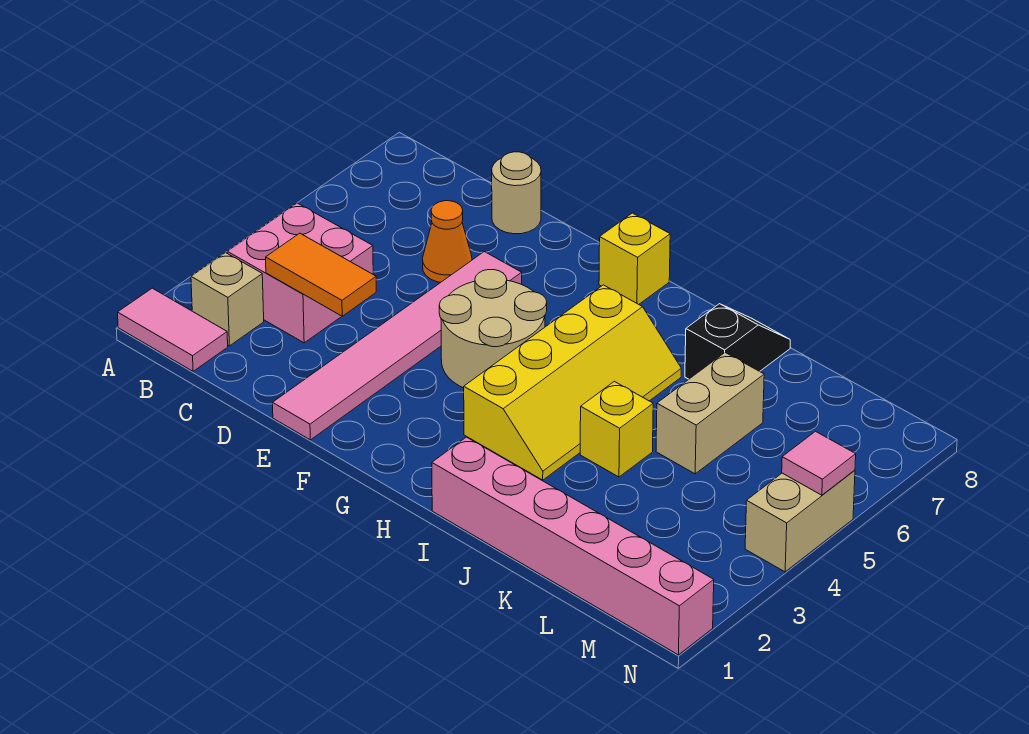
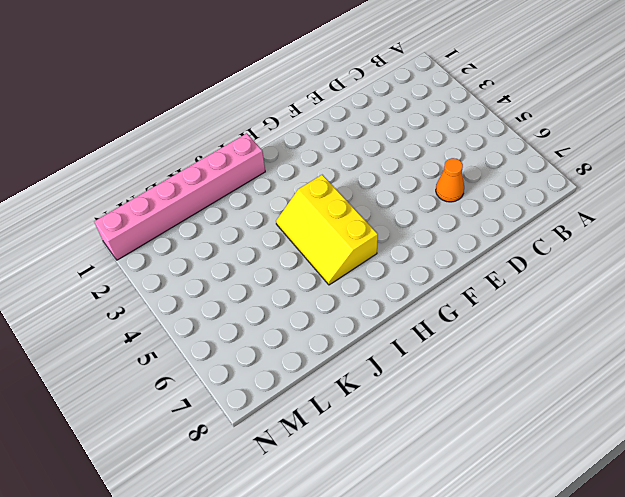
yellow slope H4:I6 level 1 top H -> yellow slope H3:I6 level 1 top H
none -> pink tile A1:B1 level 1
none -> tan brick B2 level 1
none -> pink brick B3:C4 level 1

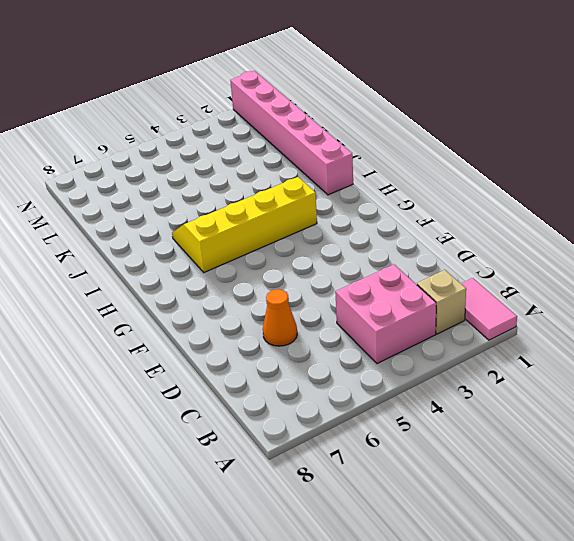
none -> tan round brick D8 level 1
none -> pink tile E1:E6 level 1
none -> tan round brick F4:G5 level 1

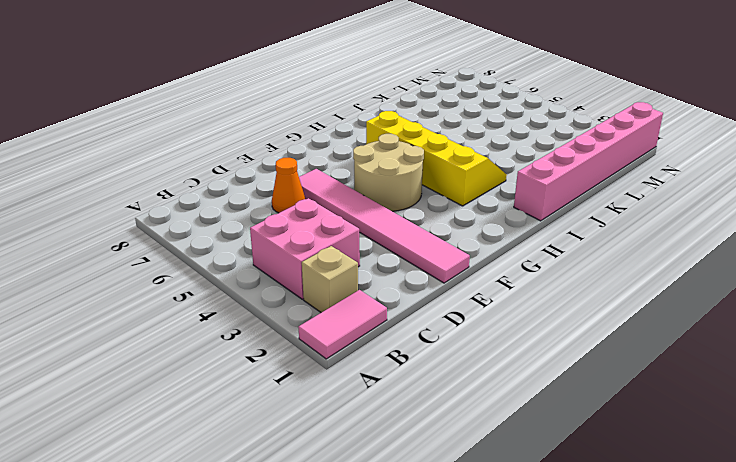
none -> tan round brick D8 level 1
none -> yellow brick G8 level 1
none -> yellow brick J4 level 1

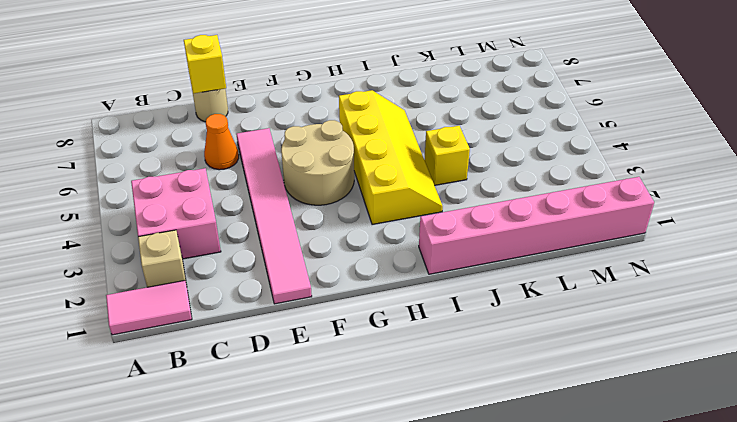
yellow brick D8 level 2 -> yellow brick G8 level 1
none -> black slope J7:J8 level 1 top 7
none -> tan brick K5:K6 level 1
none -> tan brick N4:N5 level 1

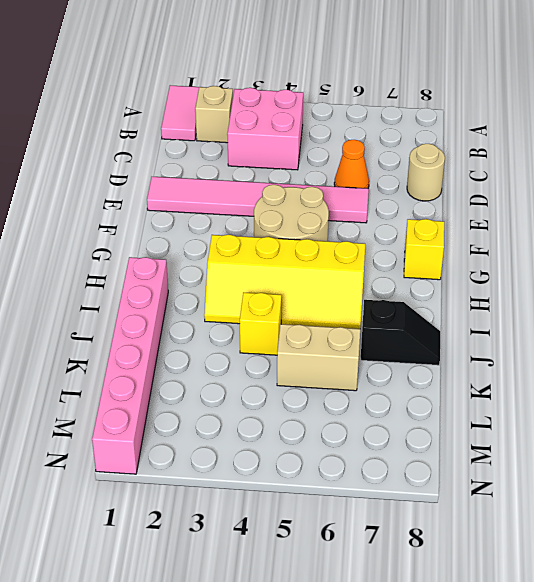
none -> tan brick N4:N5 level 1
none -> orange tile C3:D3 level 2
none -> pink tile N5 level 2

